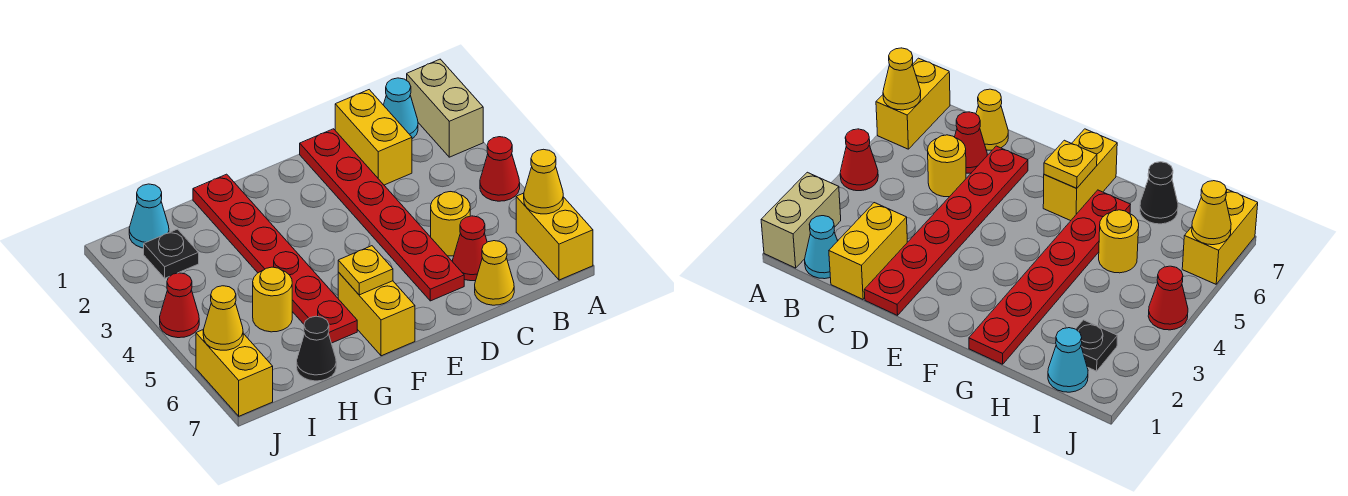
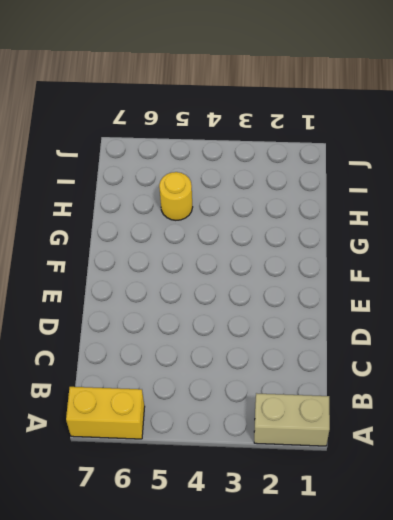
none -> red cone A4 level 1
none -> cyan cone B1 level 1
none -> yellow brick C1:C2 level 1

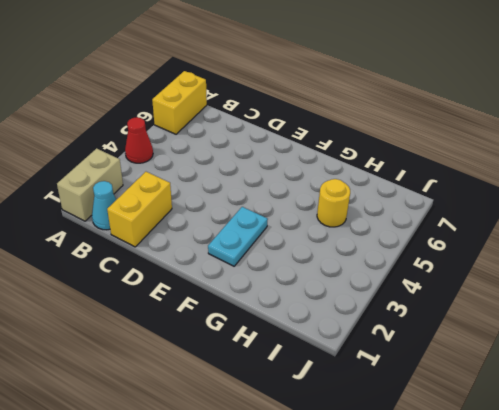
cyan plate F2:F3 level 1 -> none
none -> yellow round brick C5 level 1
none -> red cone C6 level 1
none -> yellow cone C7 level 1

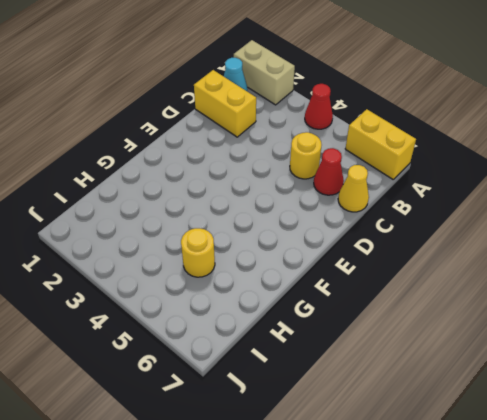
none -> red plate D1:D6 level 1
none -> yellow brick F6:F7 level 1
none -> red plate G1:G6 level 1

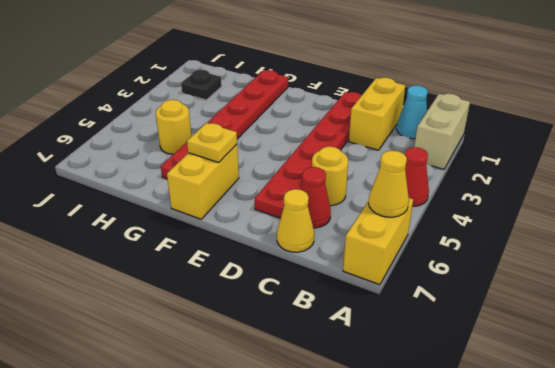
none -> black cone H7 level 1
none -> cyan cone I1 level 1
none -> red cone J4 level 1

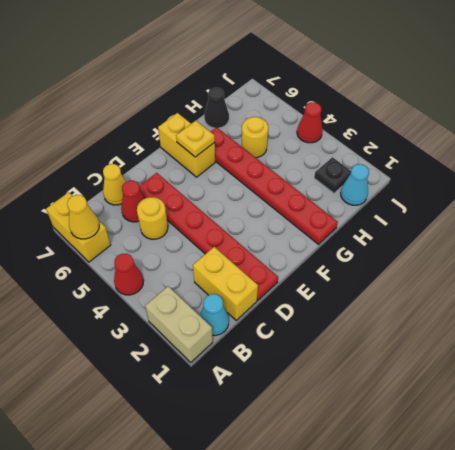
none -> yellow brick J6:J7 level 1
none -> yellow cone J6 level 2

